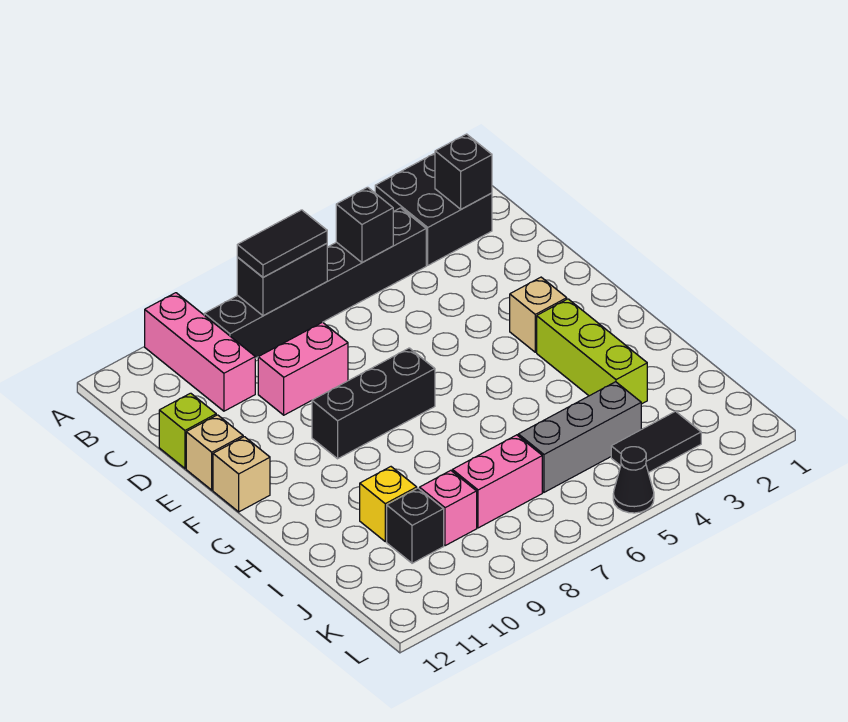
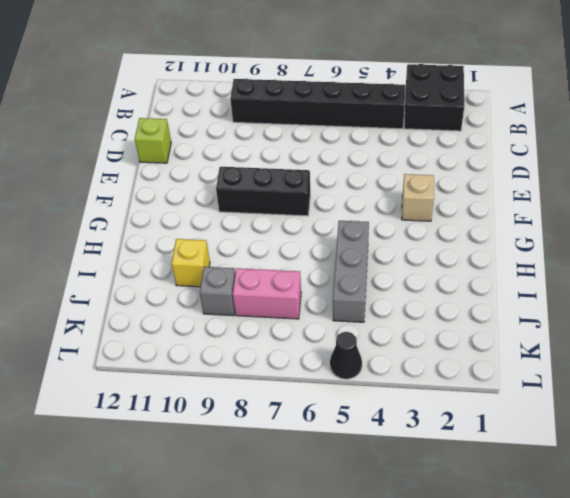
grey brick H5:J5 level 1 -> grey brick J4:J6 level 1
grey brick J9 level 1 -> pink brick J9 level 1
none -> pink brick A10:C10 level 1
none -> pink brick D8:D9 level 1
none -> tan brick E12 level 1

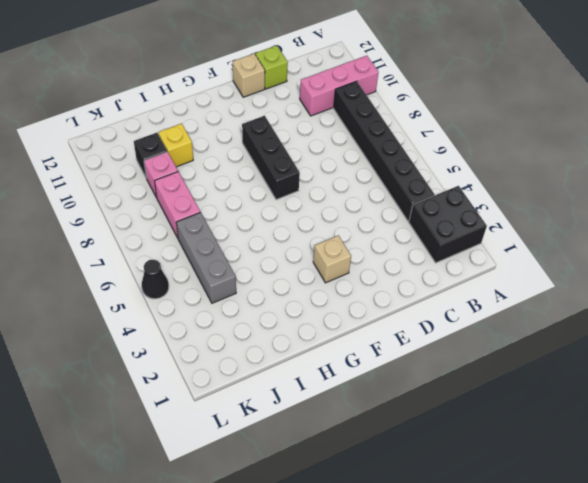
none -> pink brick D8:D9 level 1
none -> tan brick F12 level 1
none -> lime brick G3:I3 level 1

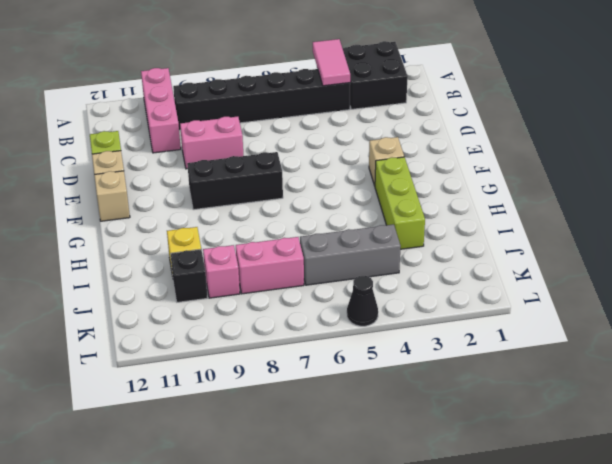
pink tile A4:B4 level 2 -> none
none -> black tile K3:K4 level 1
none -> black brick B2 level 2
none -> black brick B5 level 2

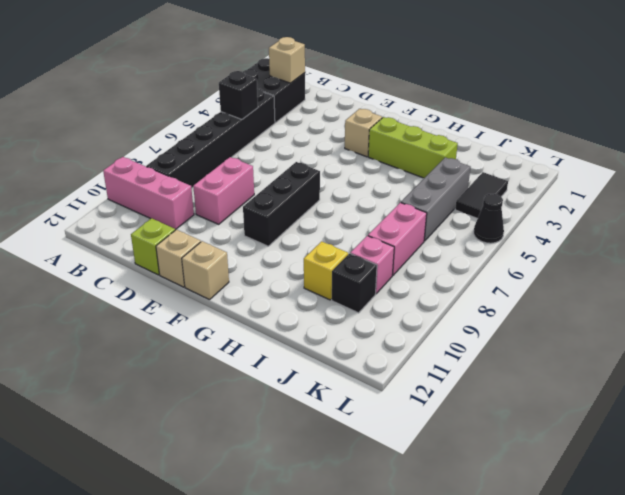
tan brick B2 level 2 -> black brick B2 level 2
none -> black brick B7:B8 level 2
none -> black tile B7:B8 level 3

